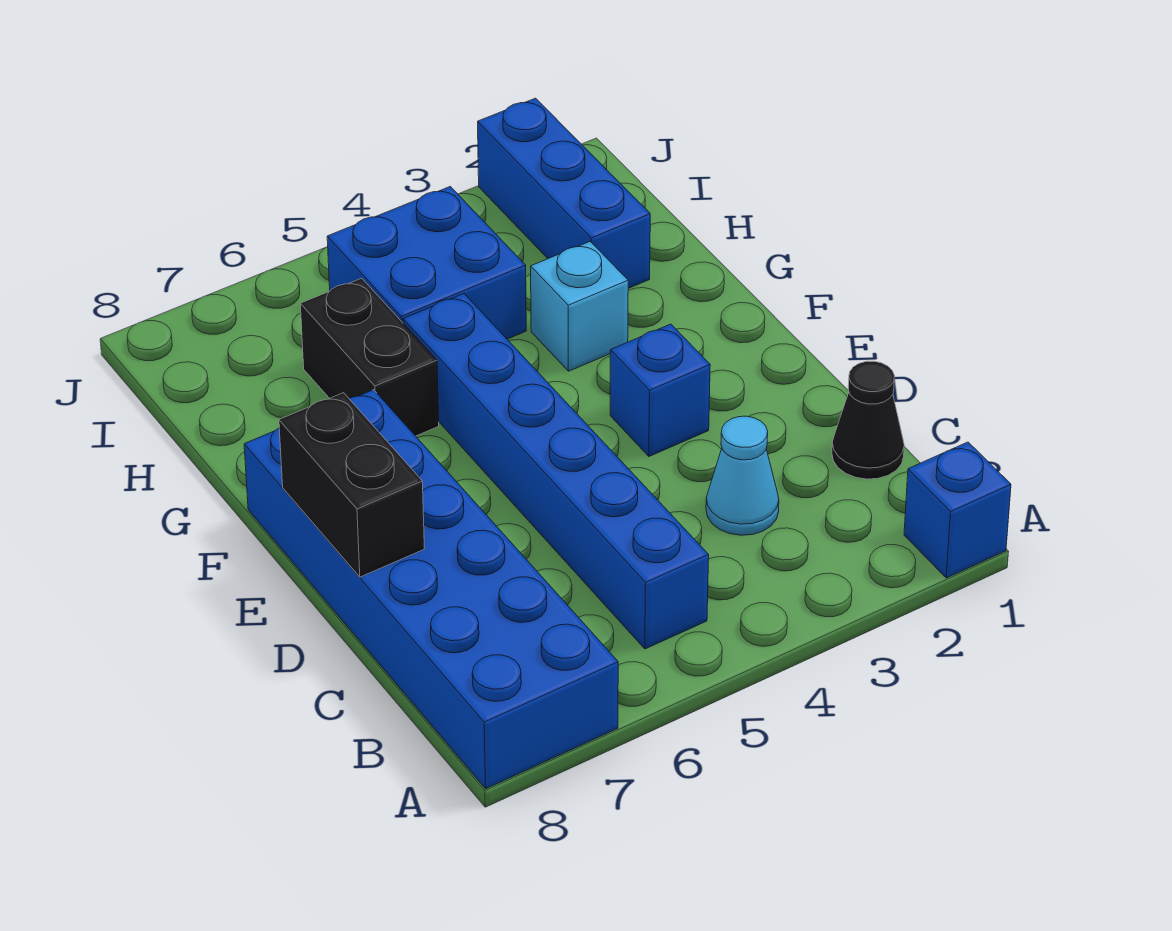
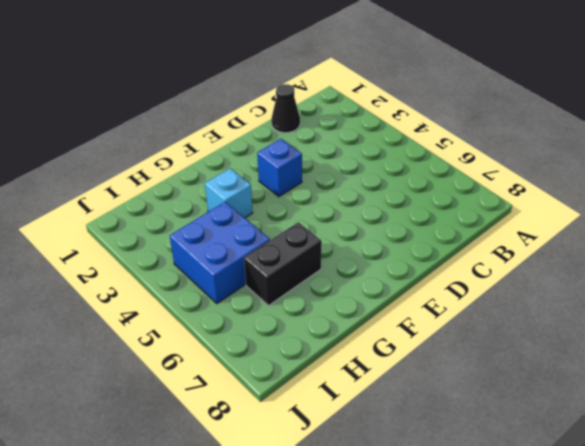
none -> blue brick A1 level 1
none -> blue brick A7:F8 level 1

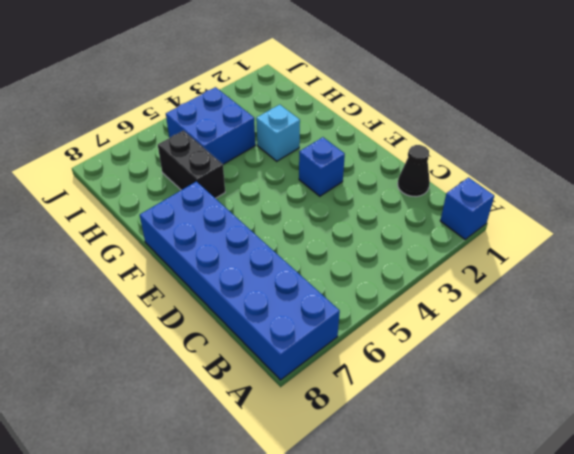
none -> blue brick B5:G5 level 1
none -> cyan cone C3 level 1

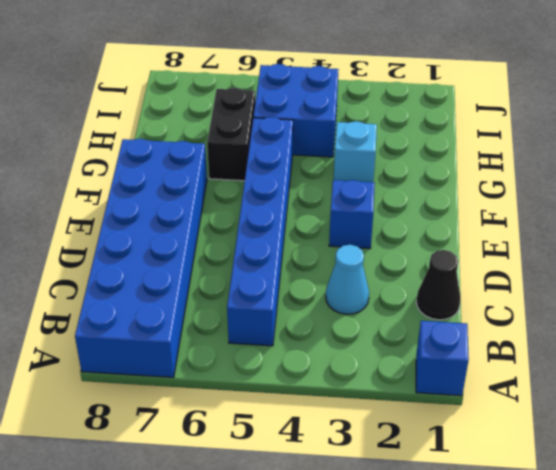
none -> blue brick H2:J2 level 1
none -> black brick D8:E8 level 2

